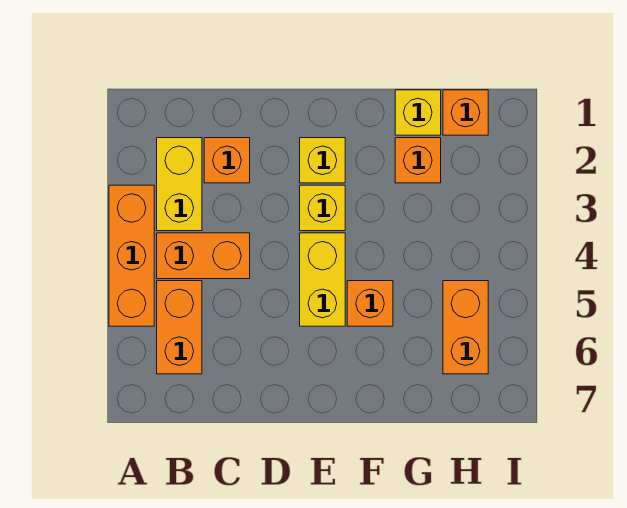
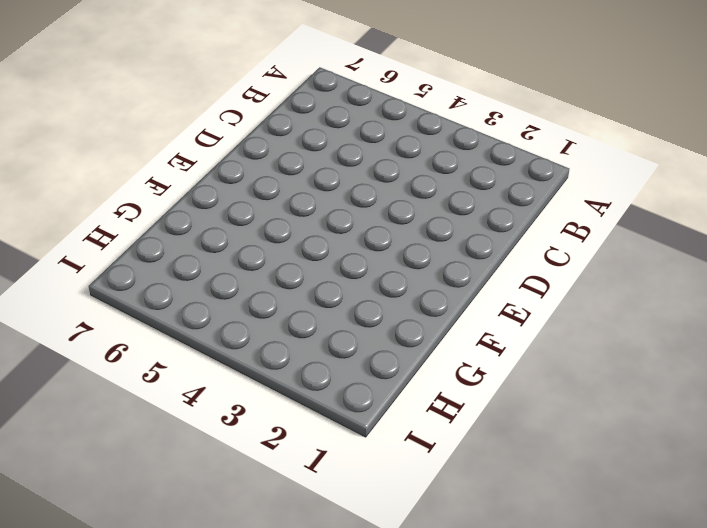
none -> orange brick A3:A5 level 1
none -> yellow brick B2:B3 level 1
none -> orange brick B4:C4 level 1

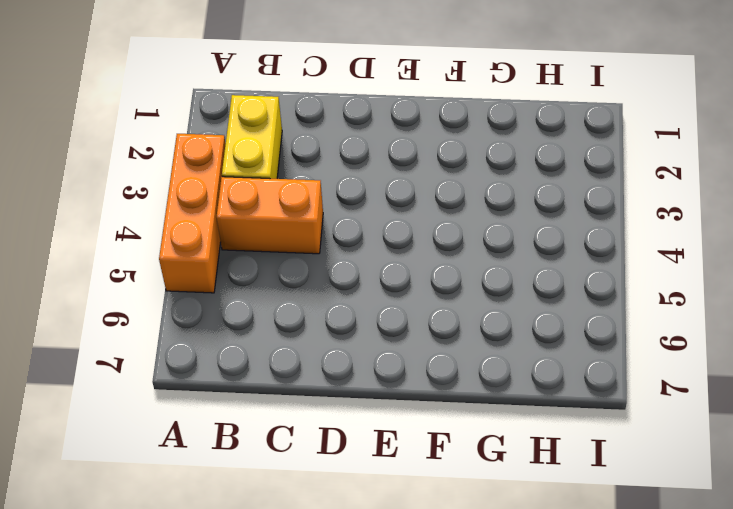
none -> orange brick B5:B6 level 1
none -> orange brick C2 level 1
none -> yellow brick E2 level 1

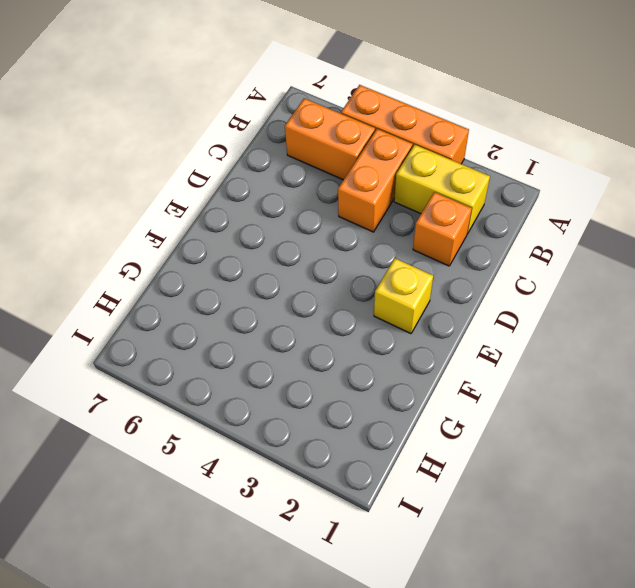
none -> yellow brick E3 level 1
none -> yellow brick E4:E5 level 1
none -> orange brick F5 level 1

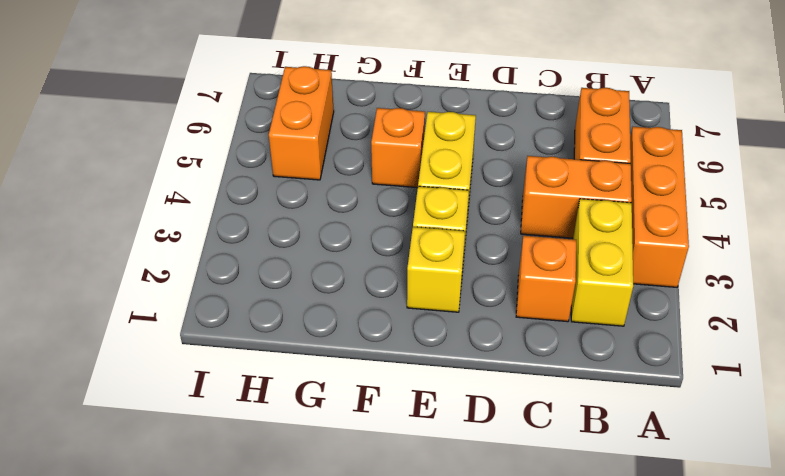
none -> yellow brick G1 level 1
none -> orange brick G2 level 1
none -> orange brick H1 level 1

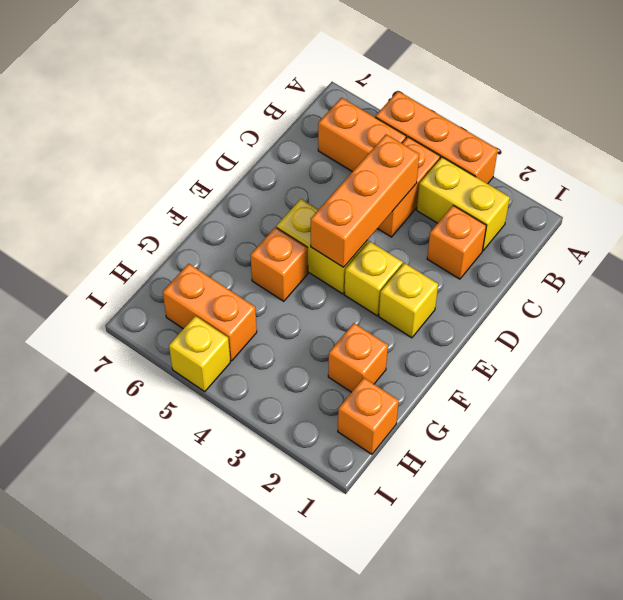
orange brick C4:E4 level 2 -> none
yellow brick I5 level 1 -> yellow brick G1 level 1

